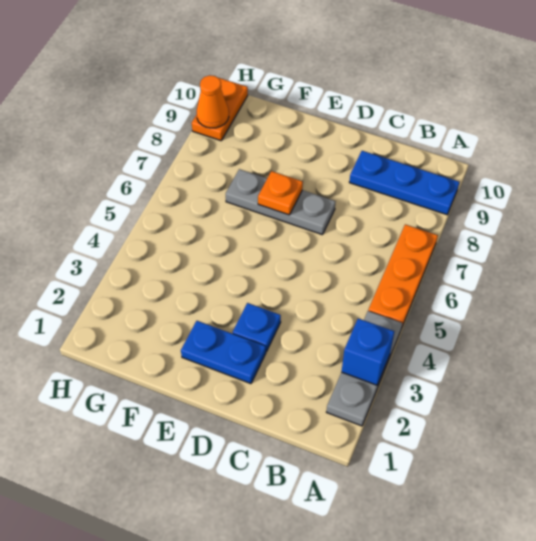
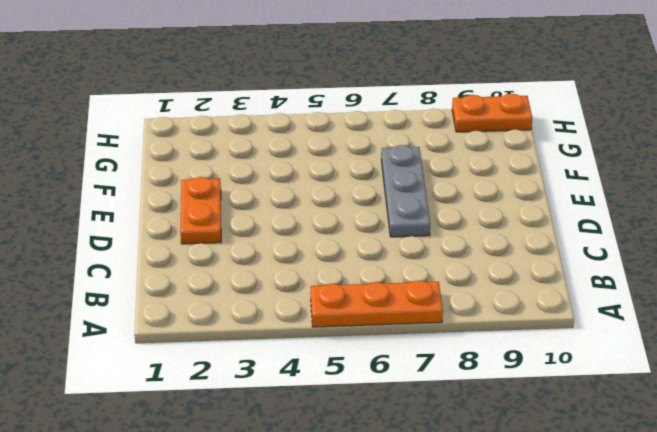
orange plate D2:E2 level 1 -> blue plate D2:E2 level 1
none -> grey plate A2:A4 level 1
none -> blue plate A9:C9 level 1

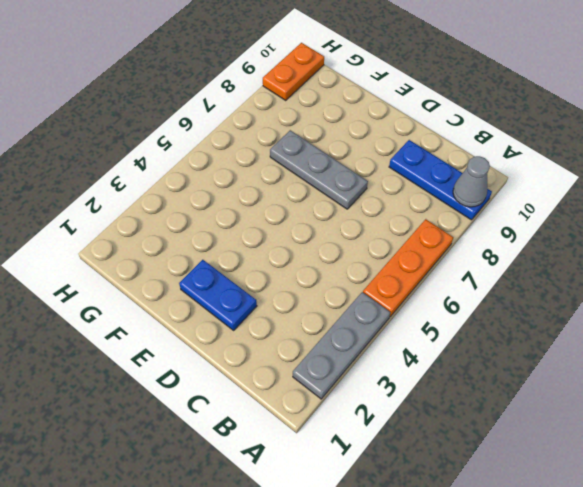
grey cone A9 level 2 -> none
none -> blue plate D3 level 1
none -> blue brick A3 level 2

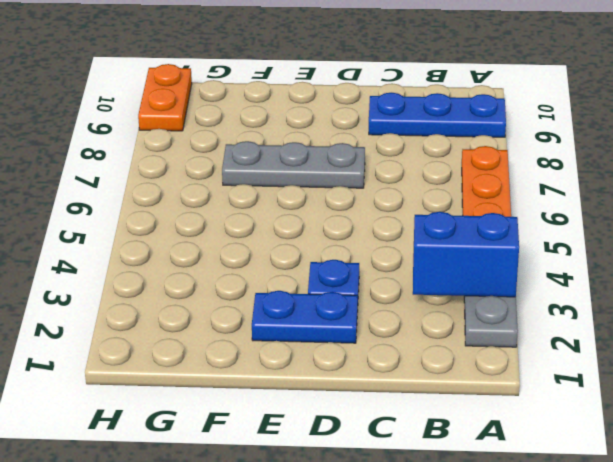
blue brick A3:B3 level 2 -> blue brick A3 level 2
none -> orange plate E7 level 2
none -> orange cone H9 level 2

